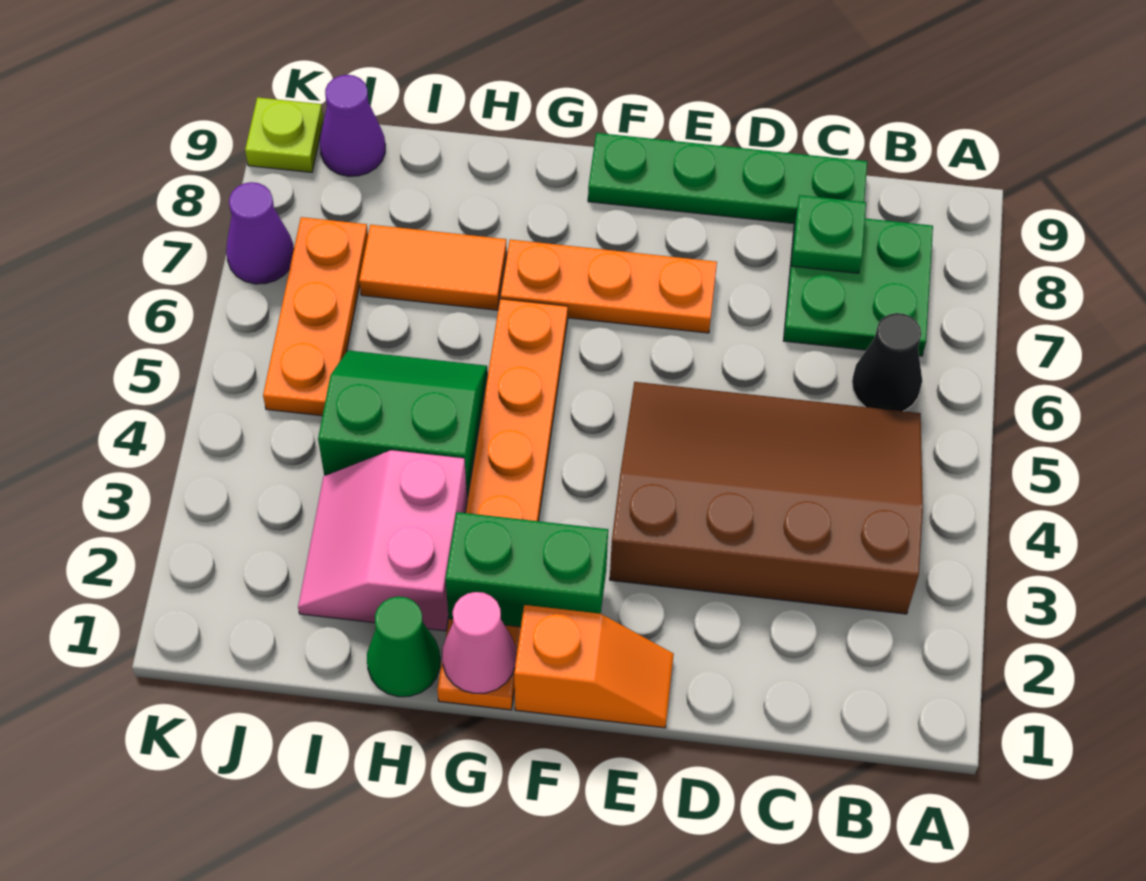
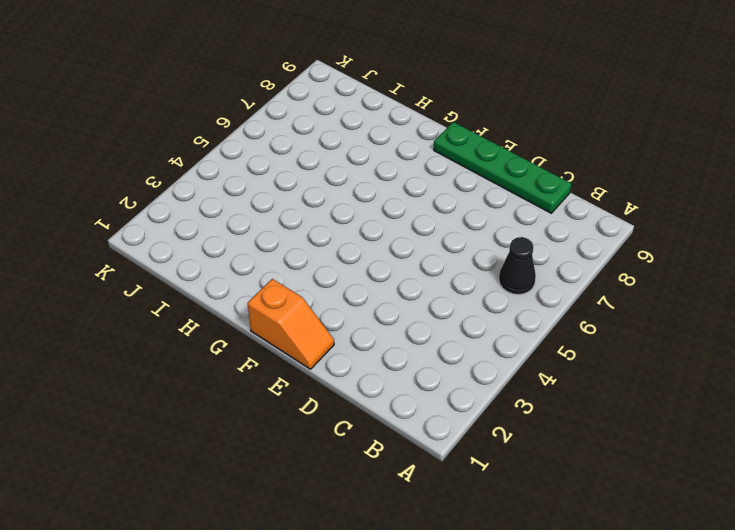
none -> brown slope B3:E5 level 1 top 3
none -> green plate B7:C8 level 1
none -> orange plate E7:G7 level 1

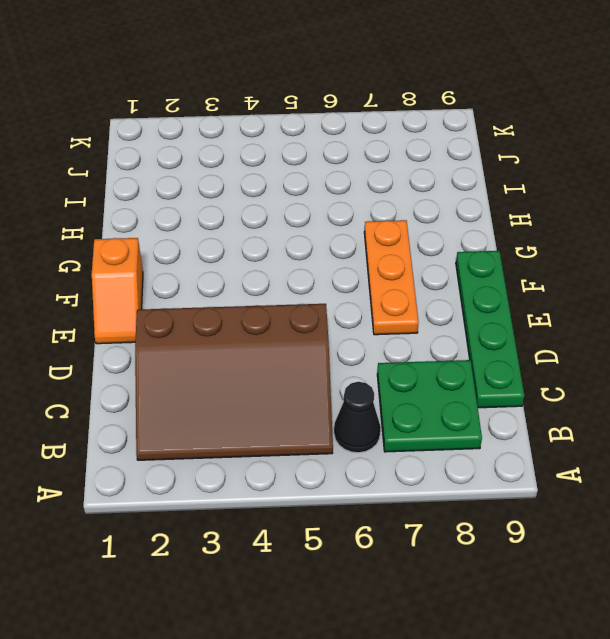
brown slope B2:D5 level 1 top D -> brown slope B3:E5 level 1 top 3
none -> orange plate G1:G6 level 1
none -> green cone H1 level 1
none -> pink slope H2:I3 level 1 top H

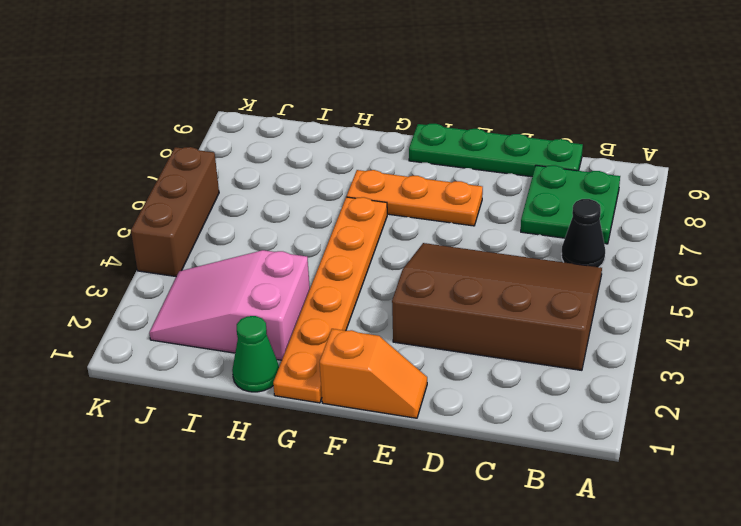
pink slope H2:J3 level 1 top H -> pink slope H2:I3 level 1 top H
brown brick K4:K6 level 1 -> none
none -> green slope H4:I5 level 1 top 4
none -> orange tile H7:I7 level 1
none -> orange plate J5:J7 level 1

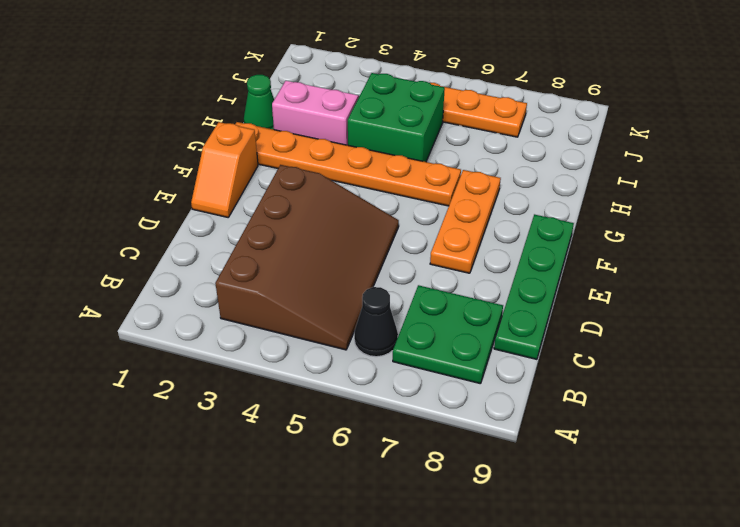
green brick H4:I5 level 1 -> green slope H4:I5 level 1 top 4
none -> orange tile H7:I7 level 1
none -> purple cone J9 level 1
none -> purple cone K7 level 1

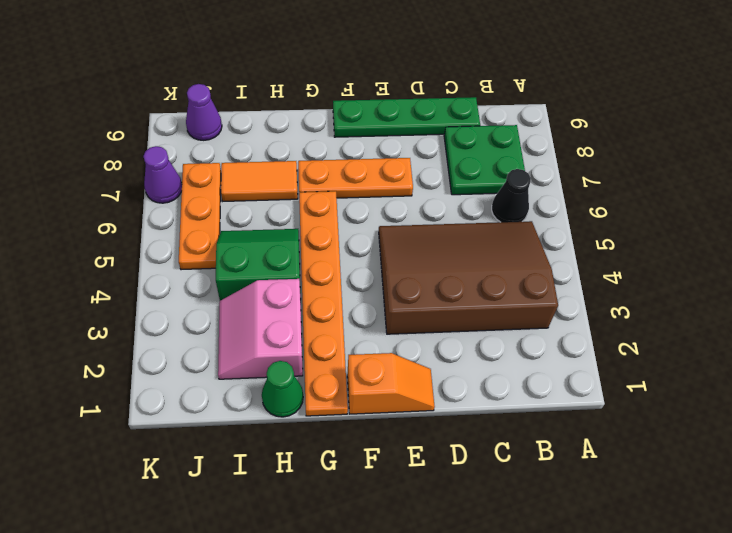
none -> lime plate K9 level 1
none -> green plate C8 level 2
none -> green brick F2:G2 level 2

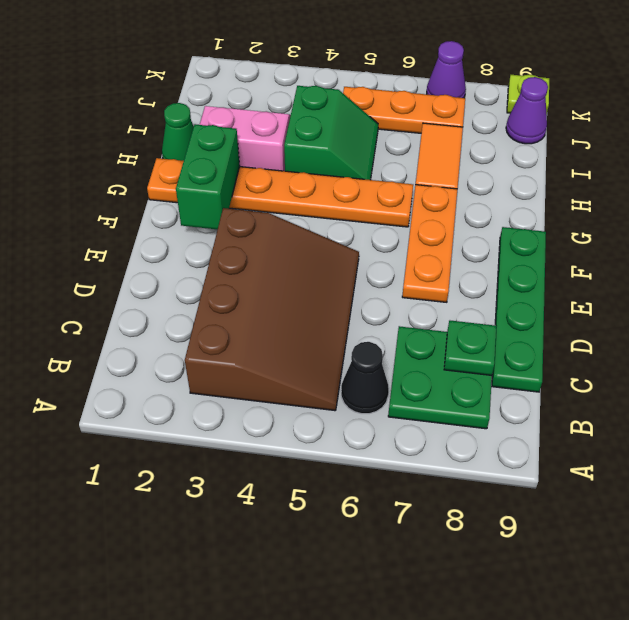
none -> orange slope E1:F1 level 1 top F
none -> pink cone G1 level 2

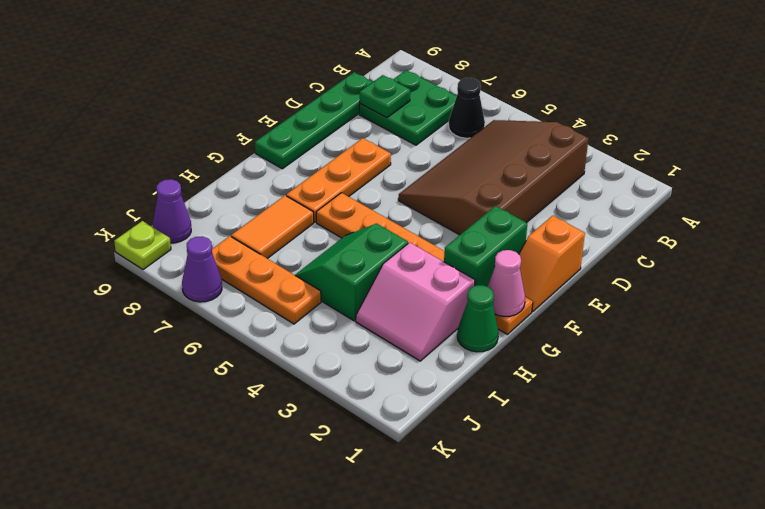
orange slope E1:F1 level 1 top E -> orange slope E1:F1 level 1 top F

